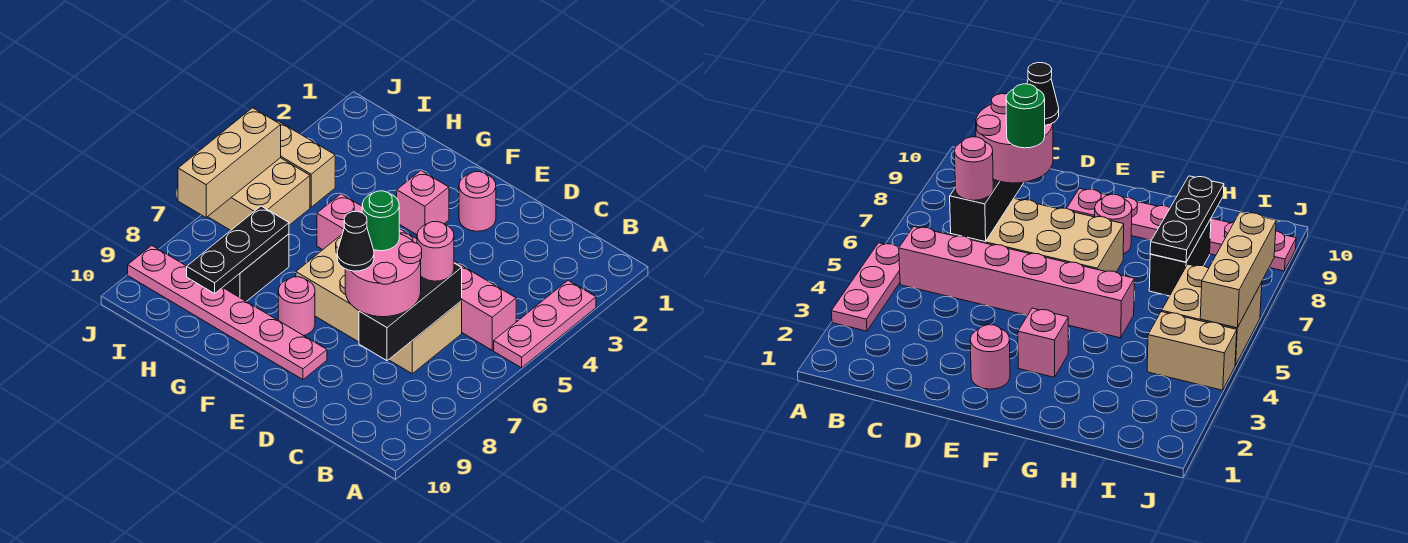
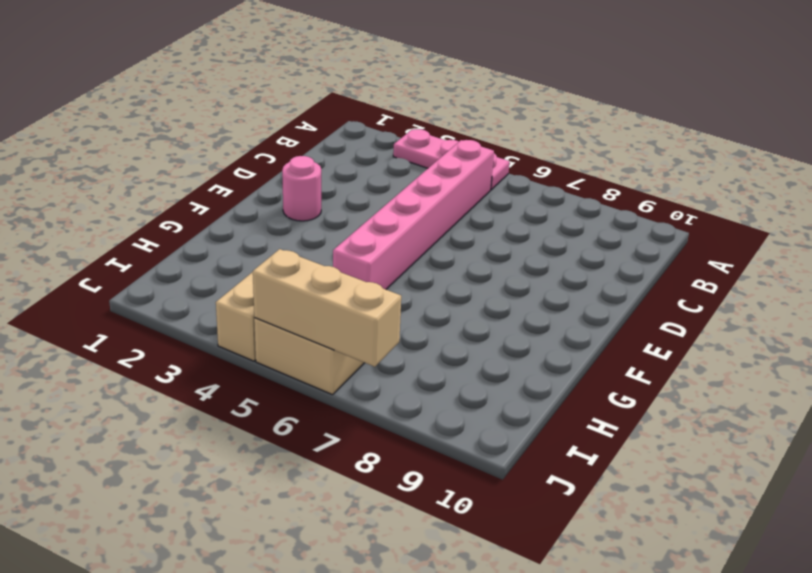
none -> tan brick C6:F7 level 1
none -> pink plate E9:J9 level 1
none -> pink brick F3 level 1

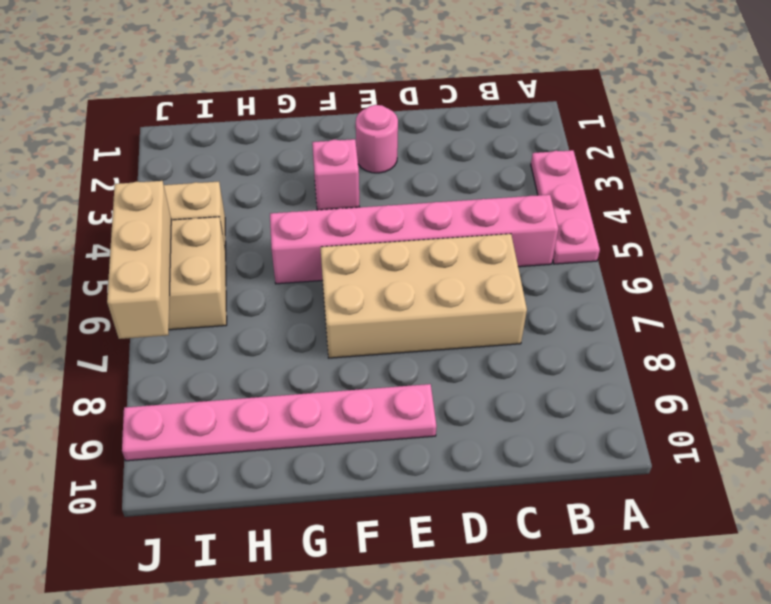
none -> pink round brick F8 level 1
none -> black brick H7:H8 level 1
none -> black brick C6:C8 level 2

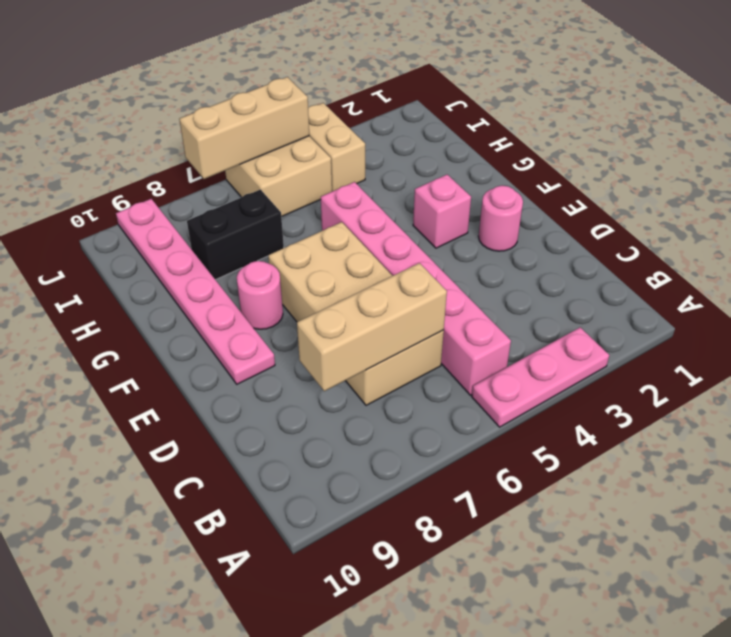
tan brick C6:C8 level 2 -> black brick C6:C8 level 2
none -> black plate H7:H9 level 2
none -> pink round brick C6 level 3
none -> pink round brick C7:D8 level 3

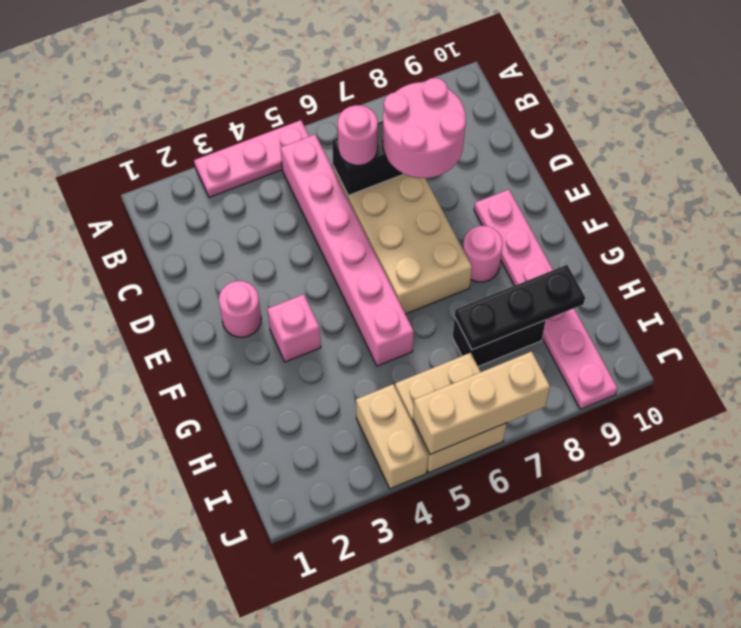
none -> green round brick D7 level 4
none -> black cone D8 level 4

